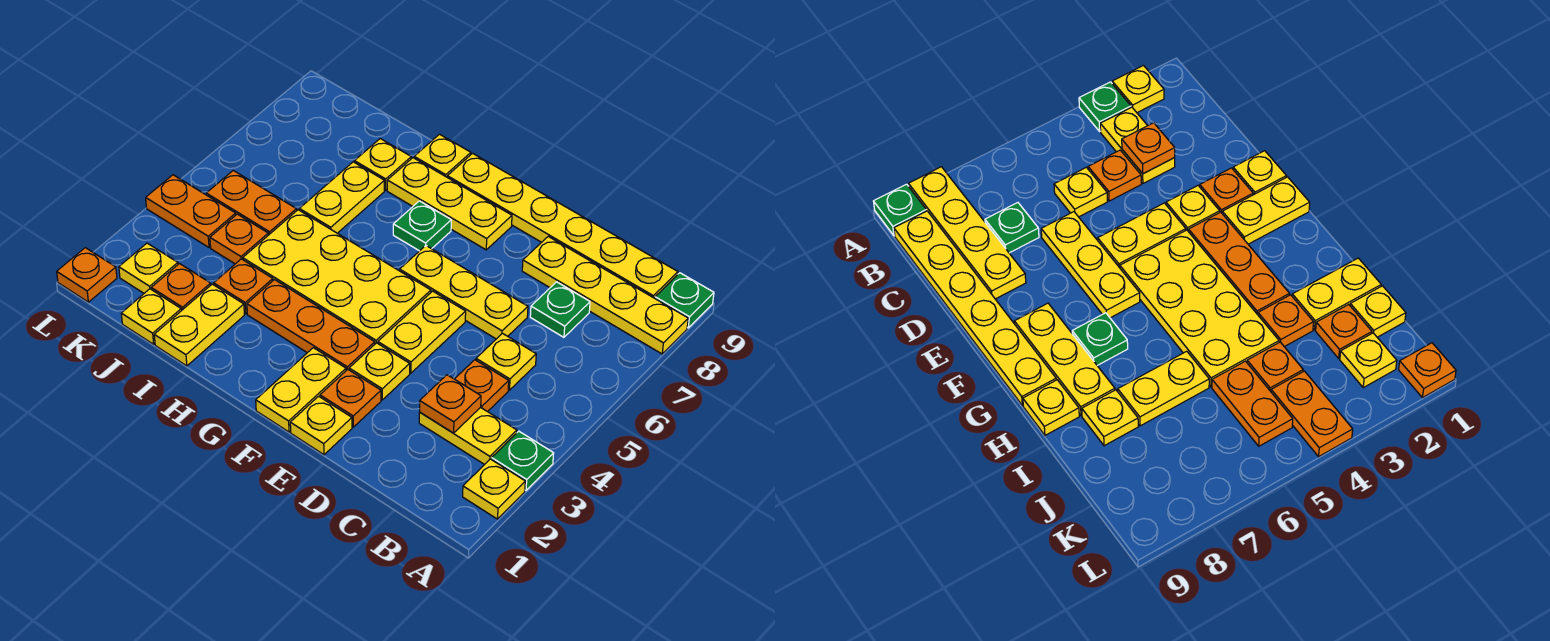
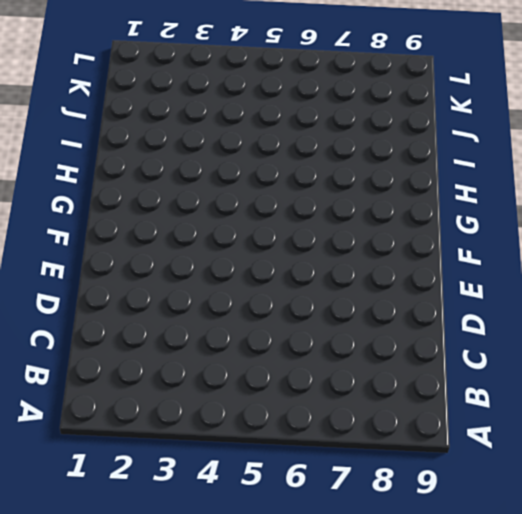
none -> yellow plate A2 level 1
none -> green plate A3 level 1
none -> yellow plate A8:D8 level 1
none -> green plate A9 level 1

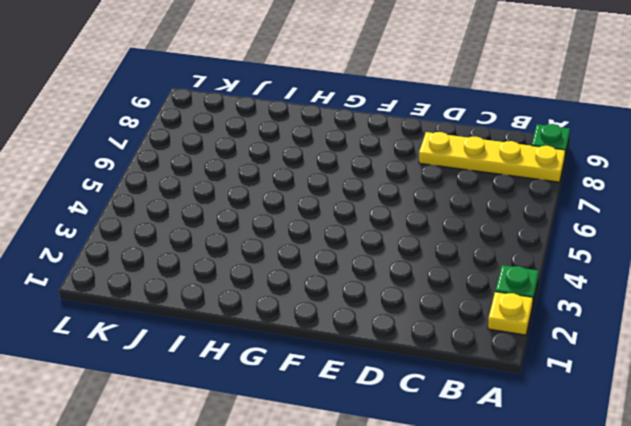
none -> yellow plate B3:C3 level 1
none -> yellow plate B9:G9 level 1
none -> orange plate C4 level 1
none -> yellow plate C5 level 1

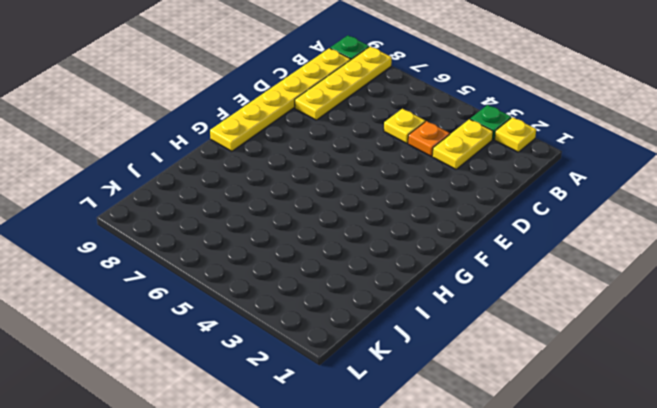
none -> green plate C7 level 1
none -> yellow plate D6:F6 level 1
none -> yellow plate E1 level 1
none -> orange plate E2 level 1

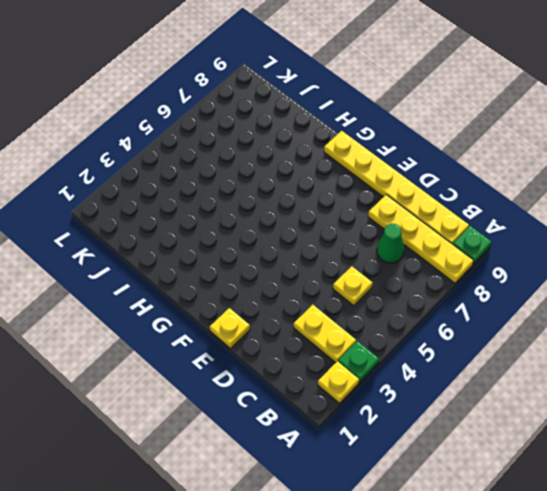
green cone C7 level 1 -> green plate C7 level 1
none -> orange plate C4 level 1
none -> yellow plate D6:F6 level 1
none -> orange plate E2 level 1
none -> yellow plate E3 level 1

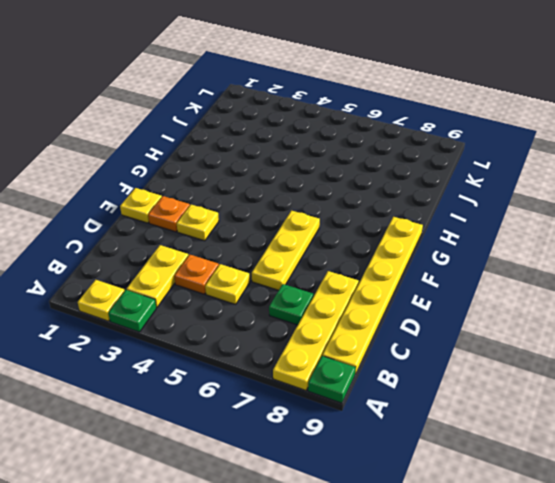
none -> yellow plate E4:E5 level 1
none -> yellow plate F1:F2 level 1
none -> orange plate F3:H3 level 1
none -> yellow plate F4:I5 level 1

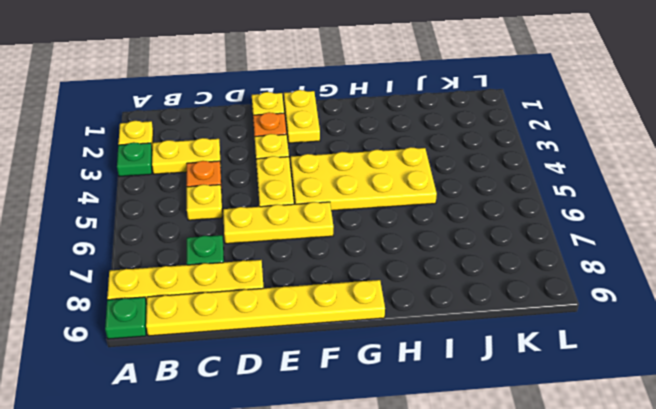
none -> orange plate F3:H3 level 1
none -> yellow plate F8:H8 level 1
none -> green plate G7 level 1
none -> yellow plate H9 level 1

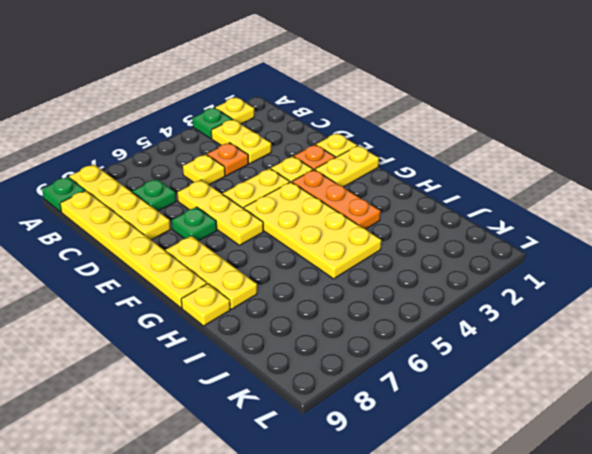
green plate E7 level 1 -> green plate G7 level 1
none -> yellow plate I1:I2 level 1
none -> orange plate I3 level 1
none -> yellow plate I6:I7 level 1
none -> yellow plate I8 level 1

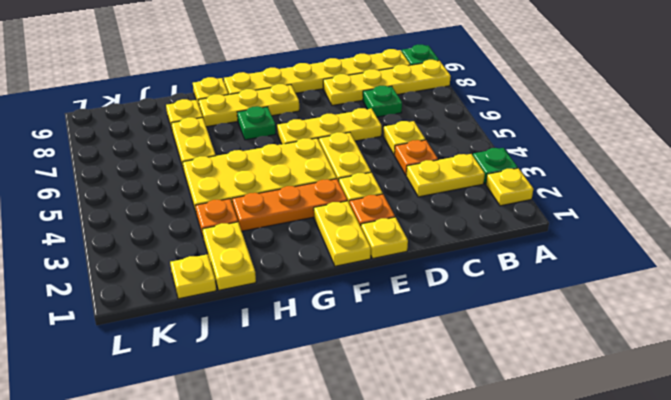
none -> orange plate J2 level 1
none -> orange plate J4 level 1
none -> orange plate J5:K5 level 1
none -> yellow plate K2 level 1

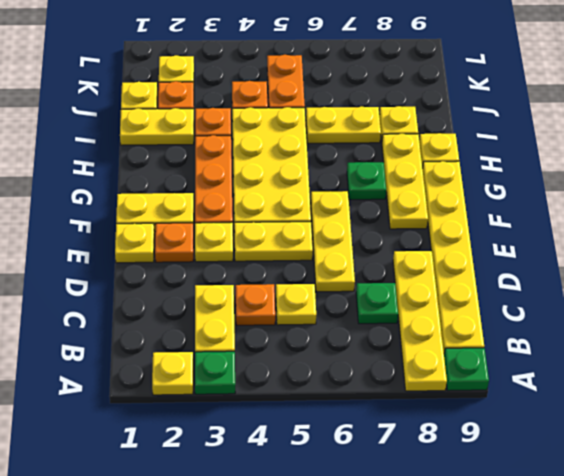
none -> orange plate K4:L4 level 1
none -> orange plate L1 level 1
none -> orange plate C3 level 2

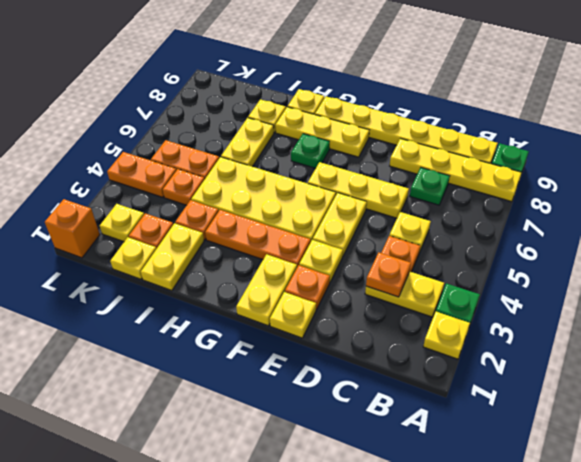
orange brick L1 level 1 -> orange plate L1 level 1

